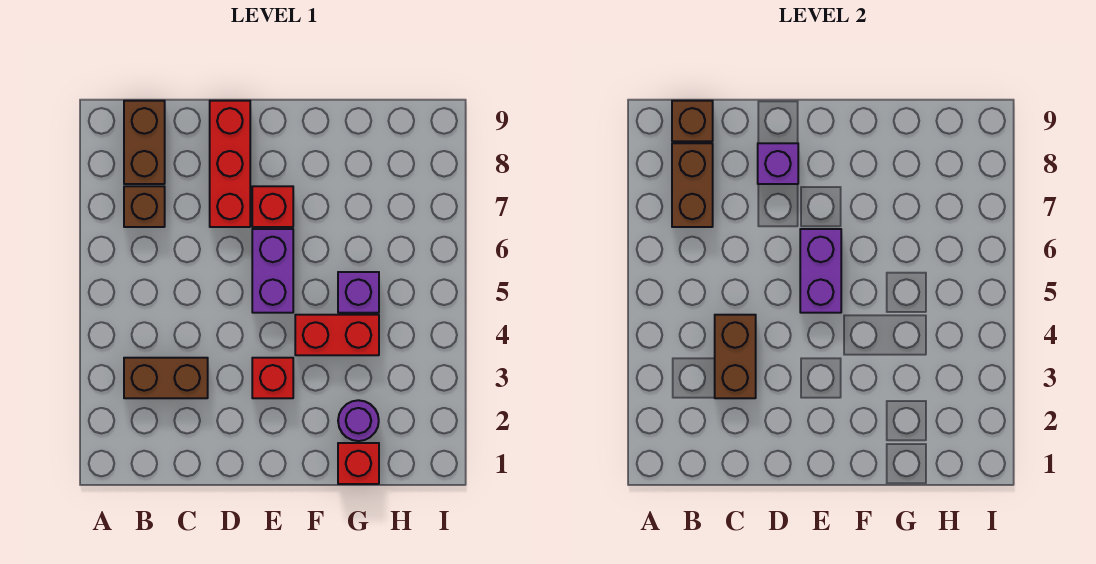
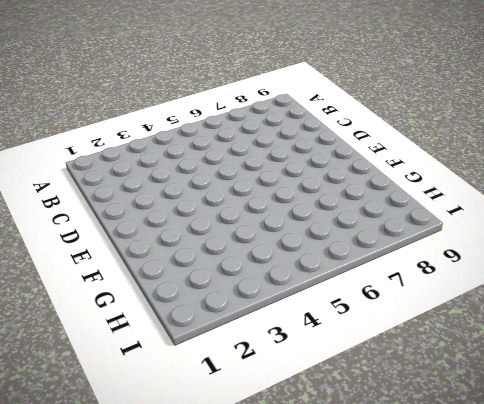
none -> brown brick B3:C3 level 1
none -> brown brick B7 level 1
none -> brown brick B8:B9 level 1

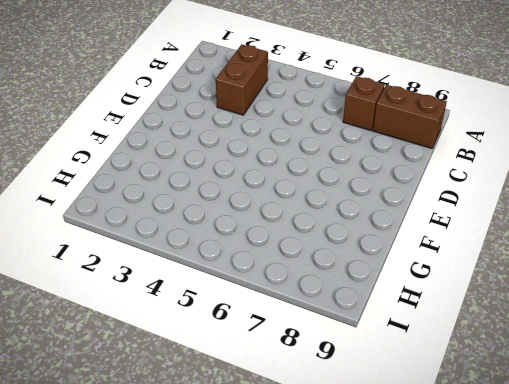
none -> red brick D7:D9 level 1
none -> red brick E3 level 1
none -> purple brick E5:E6 level 1

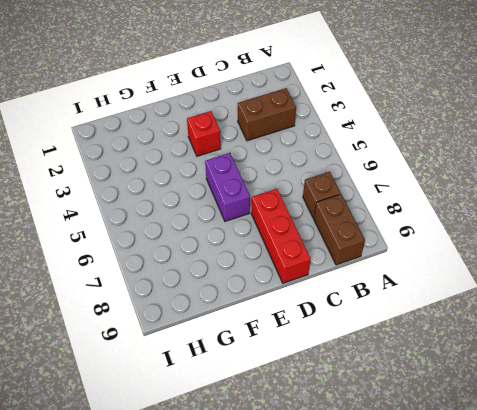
none -> red brick E7 level 1
none -> red brick F4:G4 level 1
none -> red brick G1 level 1

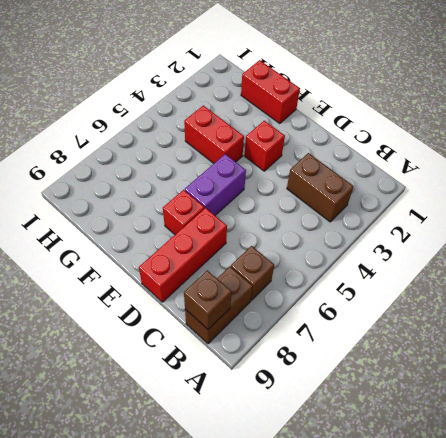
red brick F1:G1 level 1 -> red brick G1 level 1
none -> purple round brick G2 level 1
none -> purple brick G5 level 1
none -> brown brick B7:B8 level 2

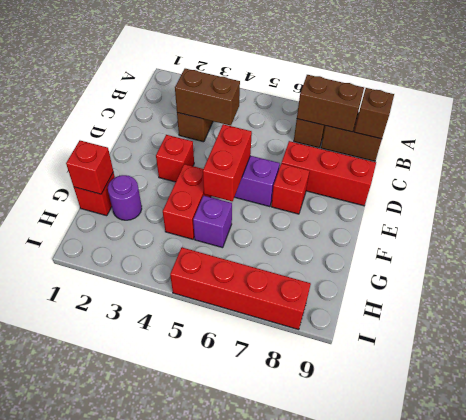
red brick E5:F5 level 2 -> purple brick E5:E6 level 2
red brick G1 level 2 -> none
red brick I5:I8 level 1 -> none
none -> purple brick D8 level 2

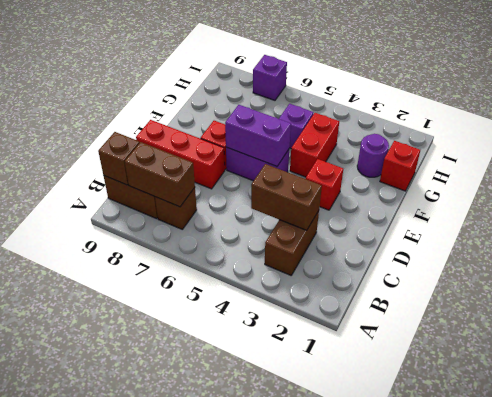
purple brick I7 level 1 -> purple brick D8 level 2

